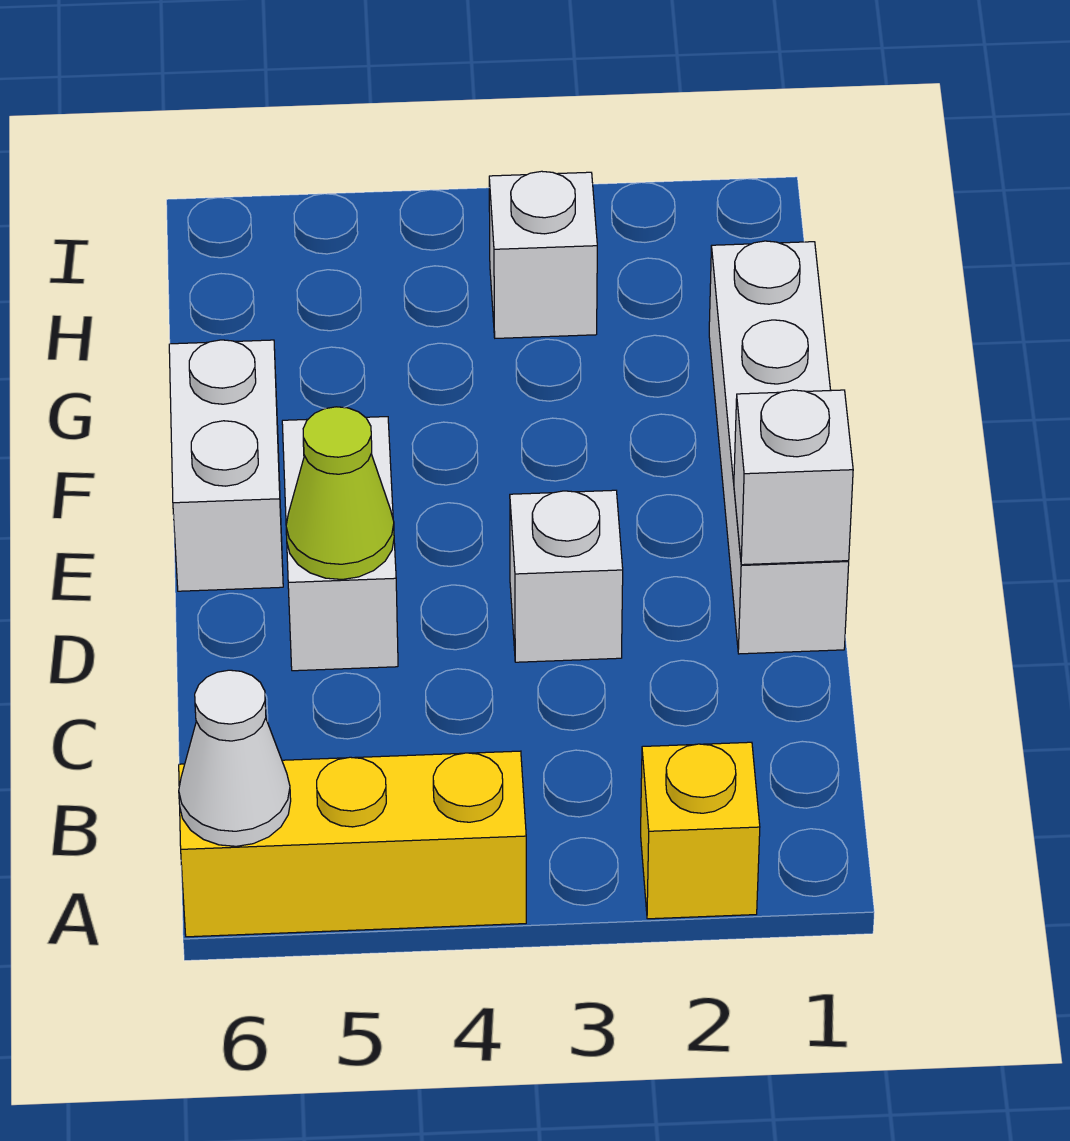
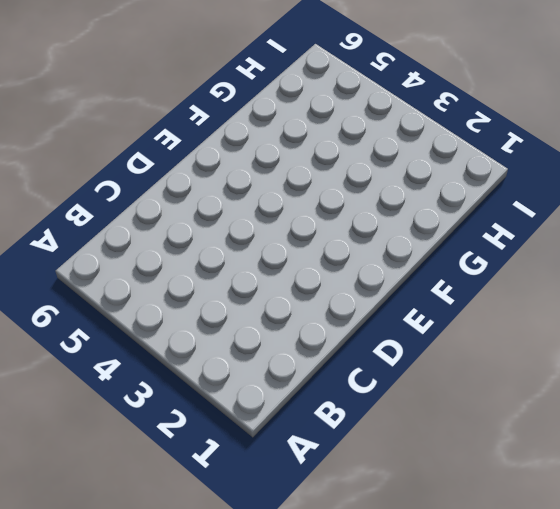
none -> yellow brick A2 level 1
none -> yellow brick A4:A6 level 1

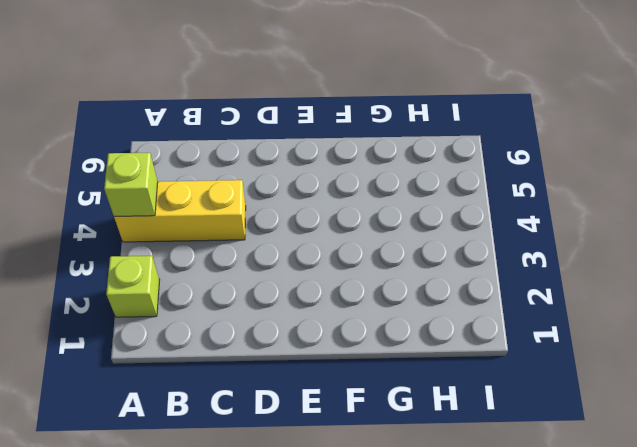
lime brick A2 level 1 -> yellow brick A2 level 1
yellow brick A4:C4 level 1 -> yellow brick A4:A6 level 1
lime brick A4 level 2 -> none
none -> white brick D1:G1 level 1
none -> white brick D3 level 1

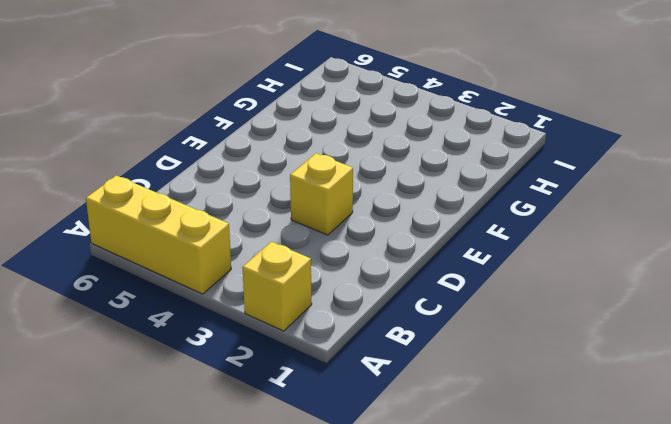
yellow brick D3 level 1 -> white brick D3 level 1
none -> white brick D1:G1 level 1
none -> white brick D5:E5 level 1

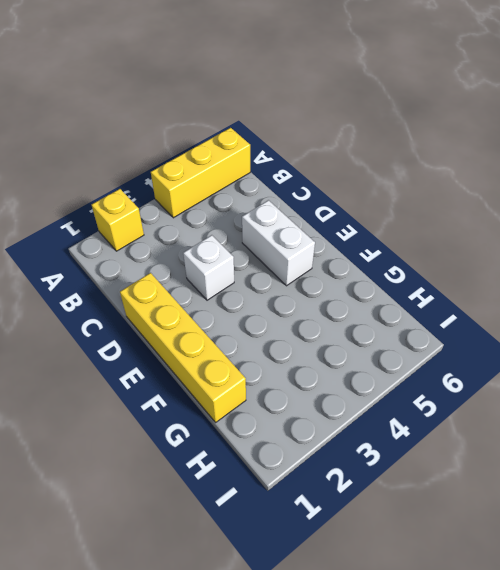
yellow brick D1:G1 level 1 -> white brick D1:G1 level 1
none -> white brick E6:F6 level 1
none -> white brick H3 level 1

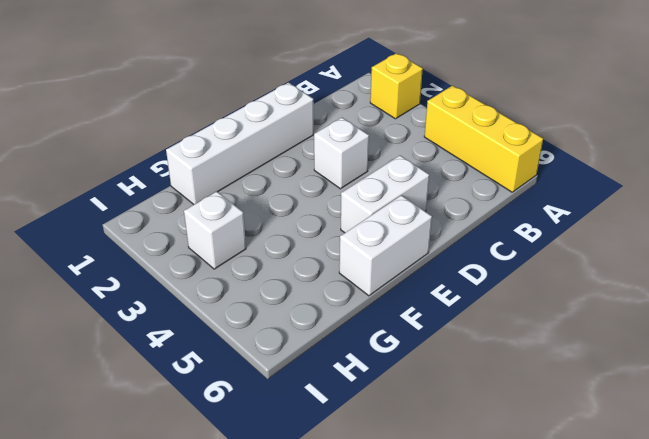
none -> white cone A6 level 2
none -> white brick D1 level 2

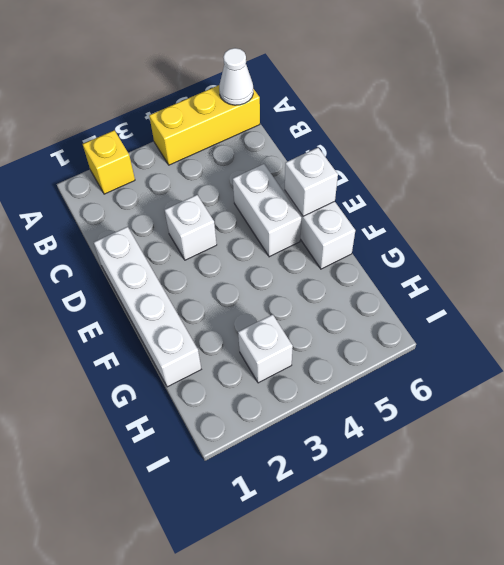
white brick E6 level 2 -> white brick D1 level 2
none -> lime cone D5 level 2

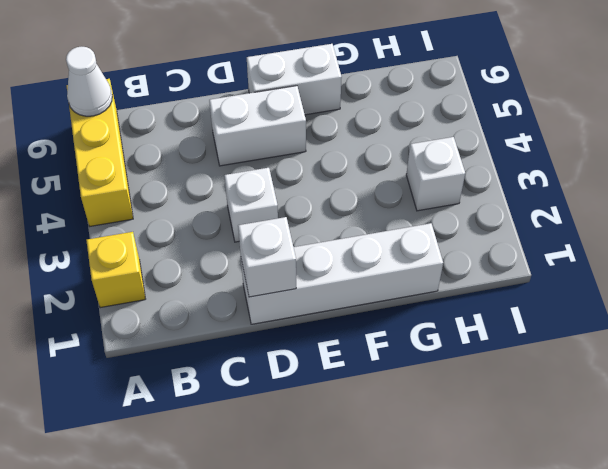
none -> lime cone D5 level 2

